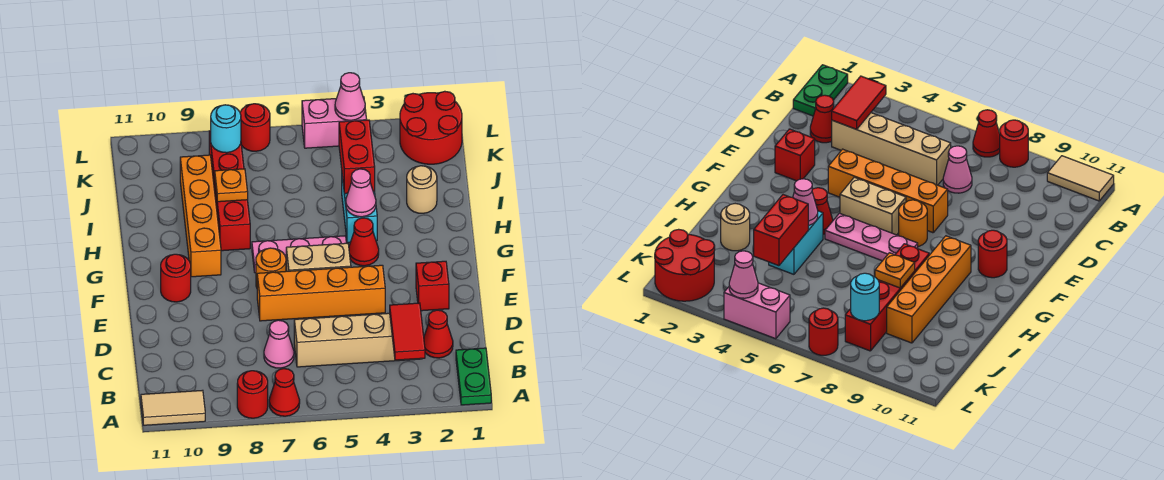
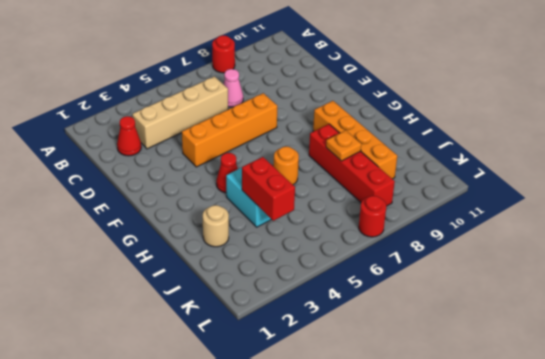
orange round brick H6 level 1 -> orange round brick F7 level 1
none -> green plate A1:B1 level 1
none -> red cone A7 level 1
none -> tan tile A10:A11 level 1

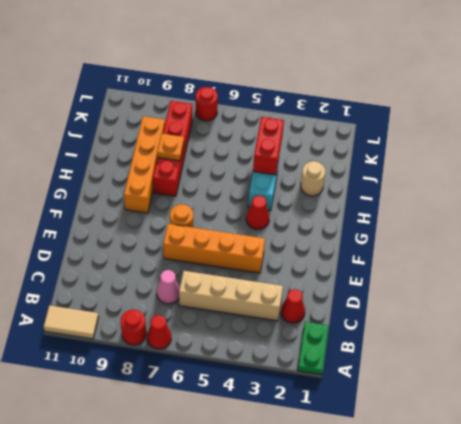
none -> red brick E2 level 1
none -> tan brick F5:F6 level 1
none -> red round brick F10 level 1

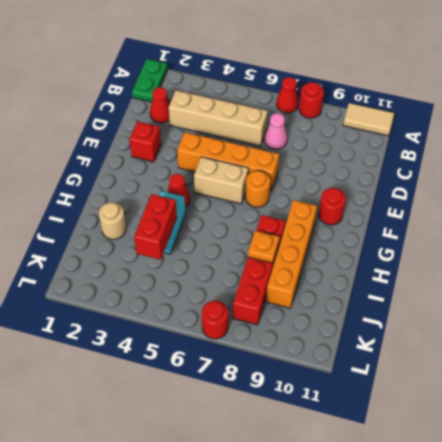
none -> pink plate G5:G7 level 1
none -> red round brick K1:L2 level 1
none -> pink brick L4:L5 level 1

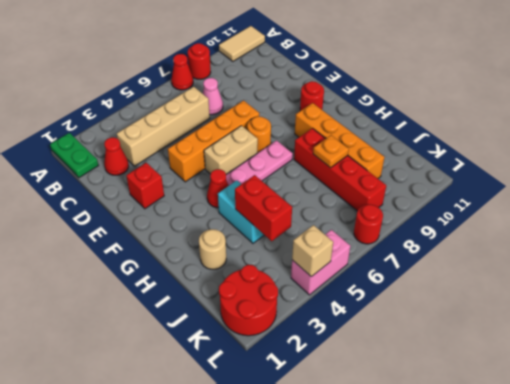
tan brick L4 level 2 -> pink cone L4 level 2
none -> red tile B3:C3 level 2
none -> pink cone H4 level 2
none -> cyan round brick K8 level 2

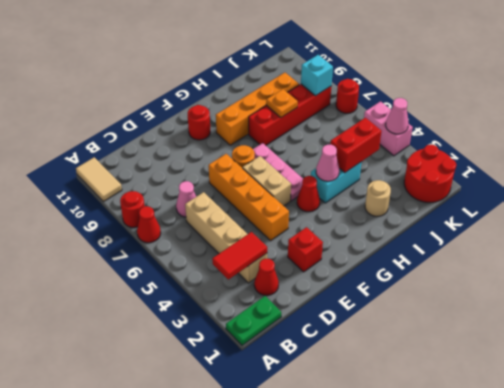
cyan brick K8 level 2 -> cyan round brick K8 level 2

